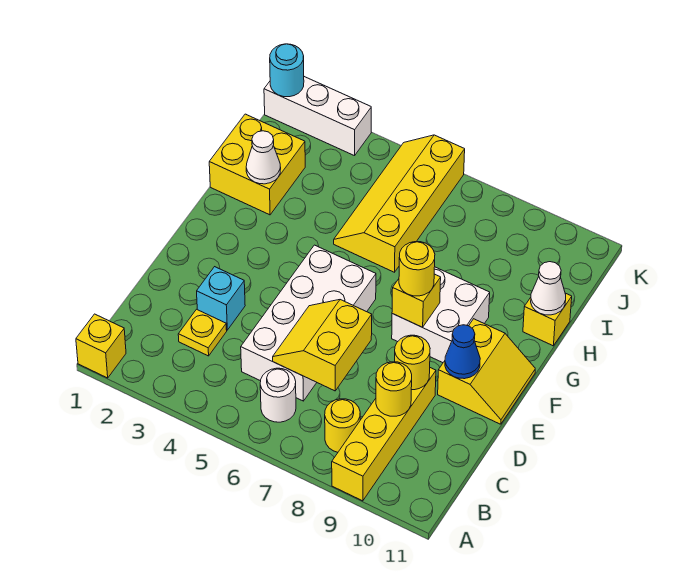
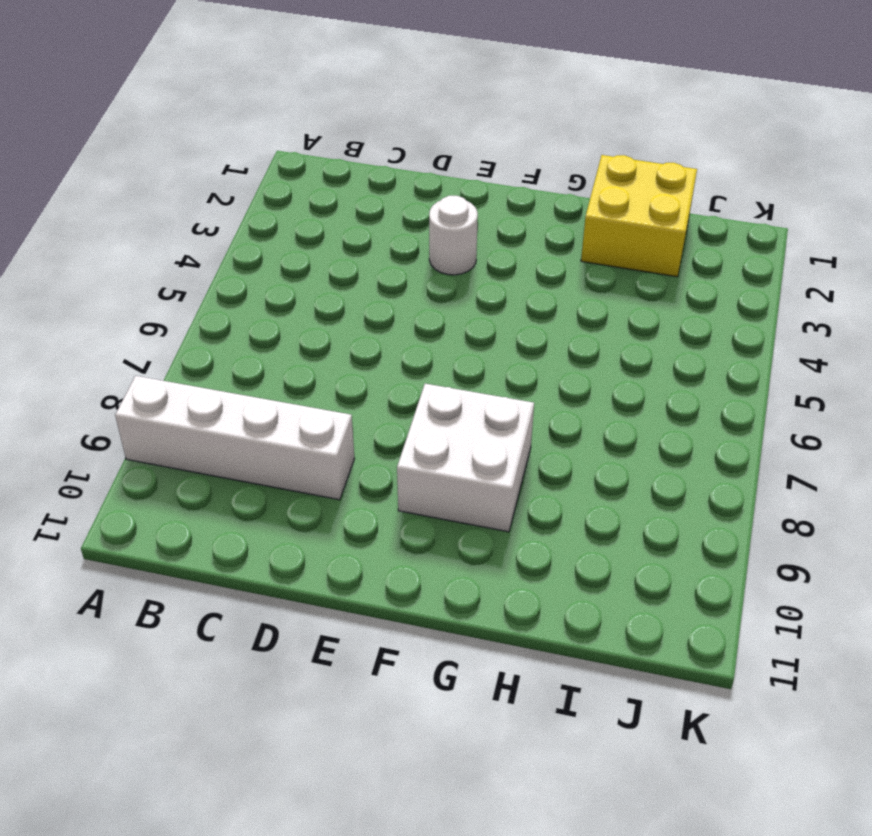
white brick A9:D9 level 1 -> yellow brick A9:D9 level 1
white round brick E3 level 1 -> white round brick B6 level 1
none -> yellow brick A1 level 1
none -> yellow round brick B8 level 1
none -> yellow plate C3 level 1

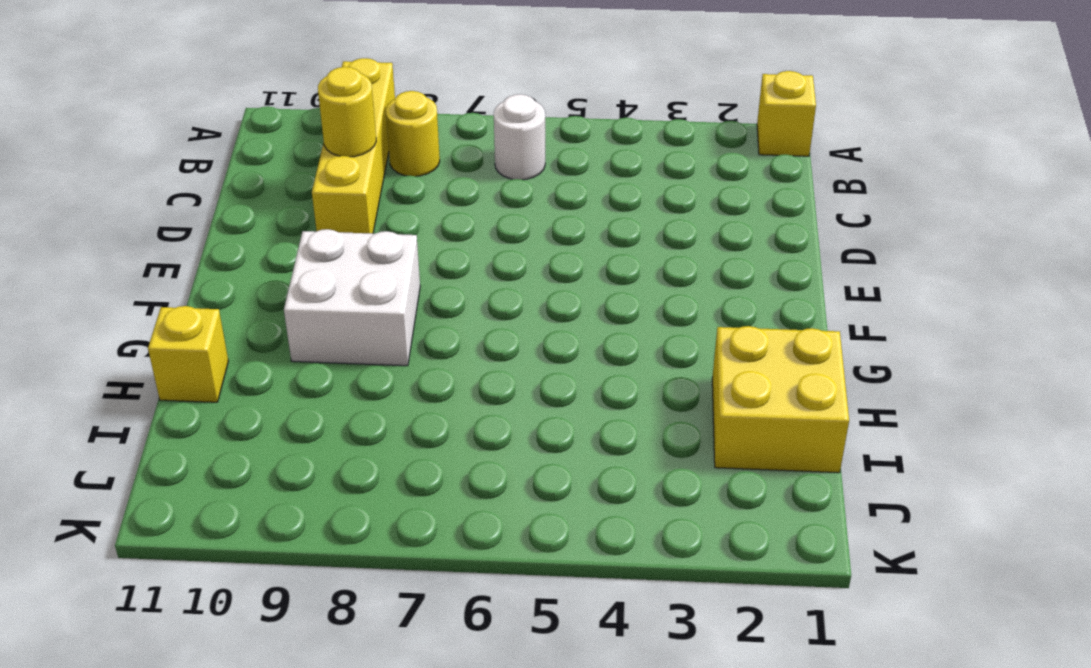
none -> yellow plate C3 level 1
none -> white brick C5:F6 level 1
none -> cyan brick D3 level 1

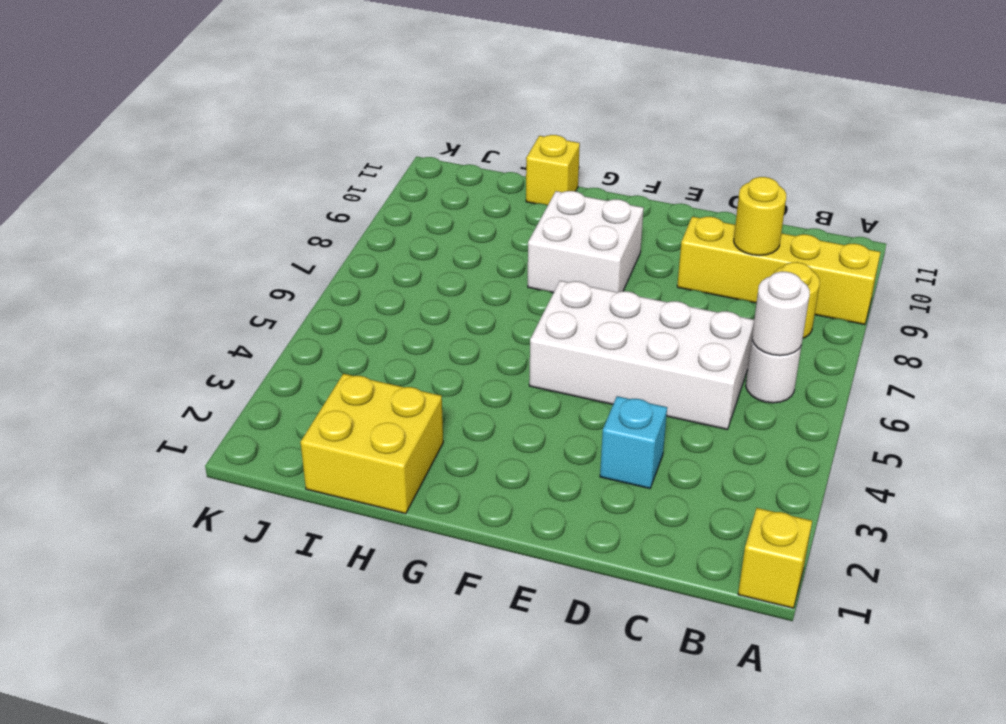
white round brick B6 level 2 -> none
none -> yellow plate C3 level 1
none -> yellow slope E10:F11 level 1 top 10
none -> yellow slope H5:K6 level 1 top 6

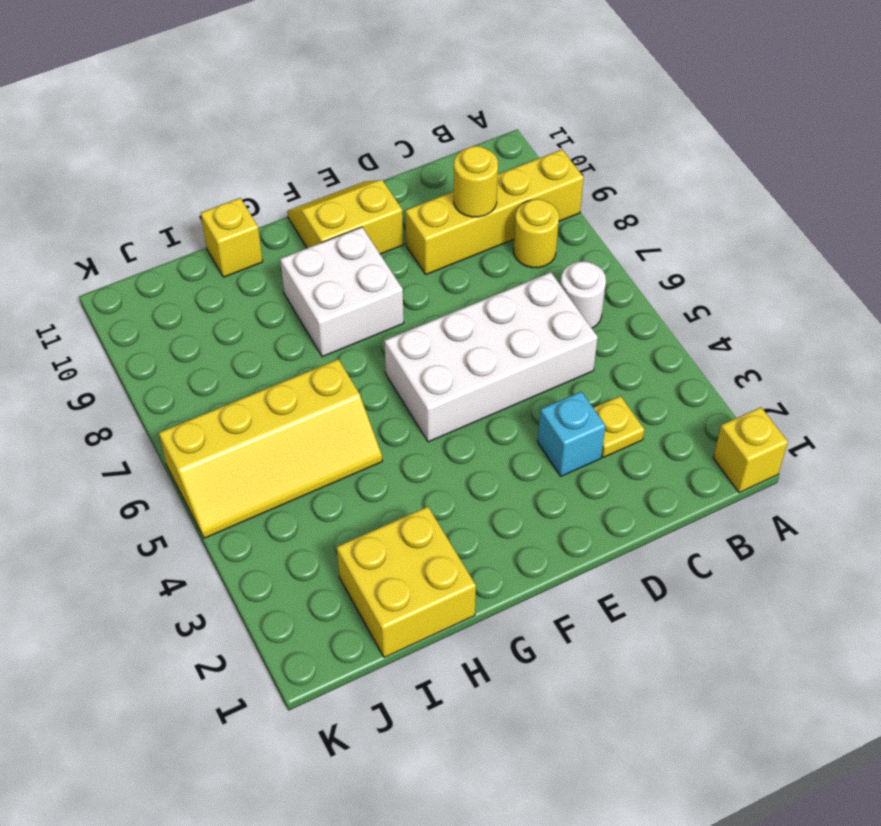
none -> white brick K1:K3 level 1
none -> yellow slope C6:D7 level 2 top 7
none -> yellow round brick D9 level 2

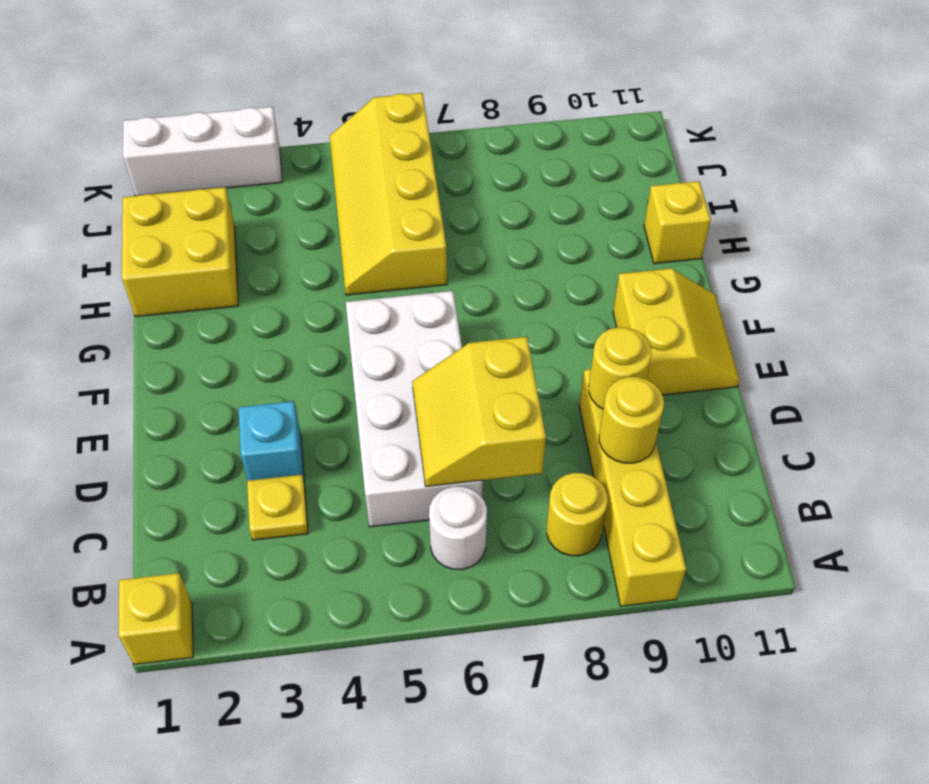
none -> white brick F8:G9 level 1
none -> blue cone E10 level 2
none -> yellow brick F8 level 2

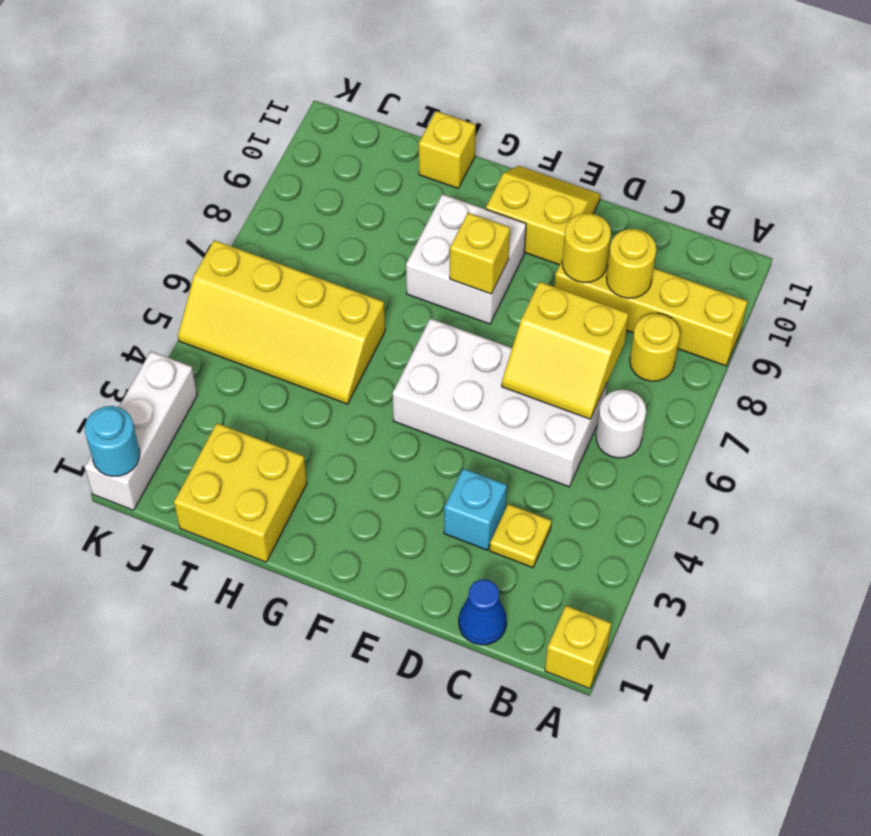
blue cone C1 level 1 -> blue cone E10 level 2
none -> white cone H2 level 2
none -> white cone H11 level 2
none -> yellow round brick F8 level 3

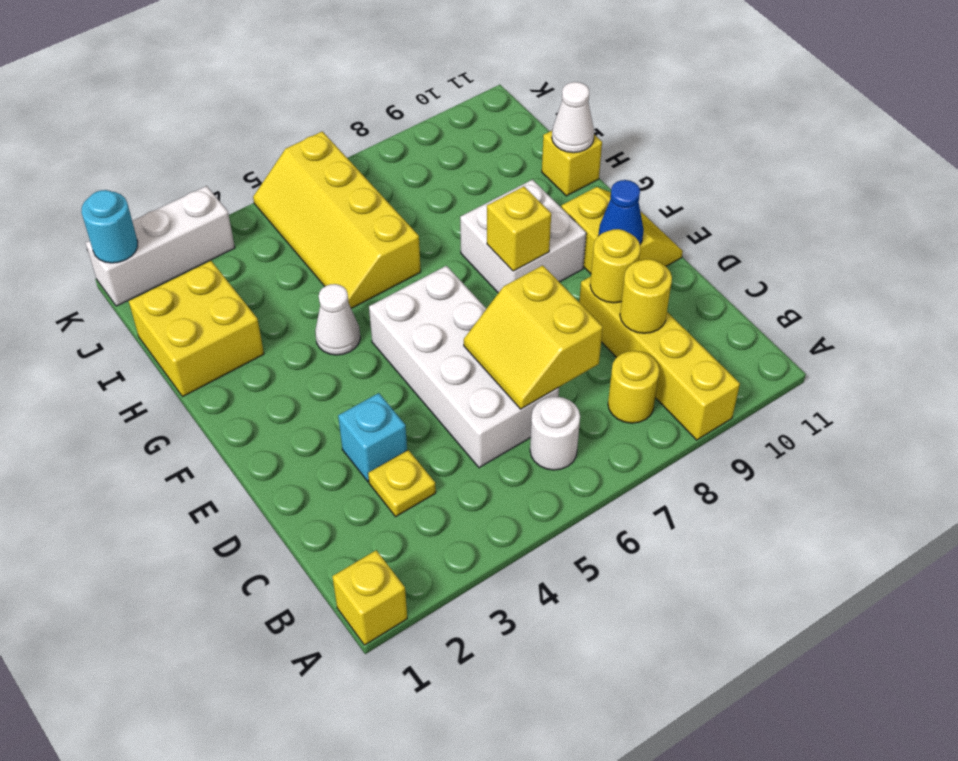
white cone G4 level 1 -> white cone H2 level 2
none -> yellow round brick F8 level 3

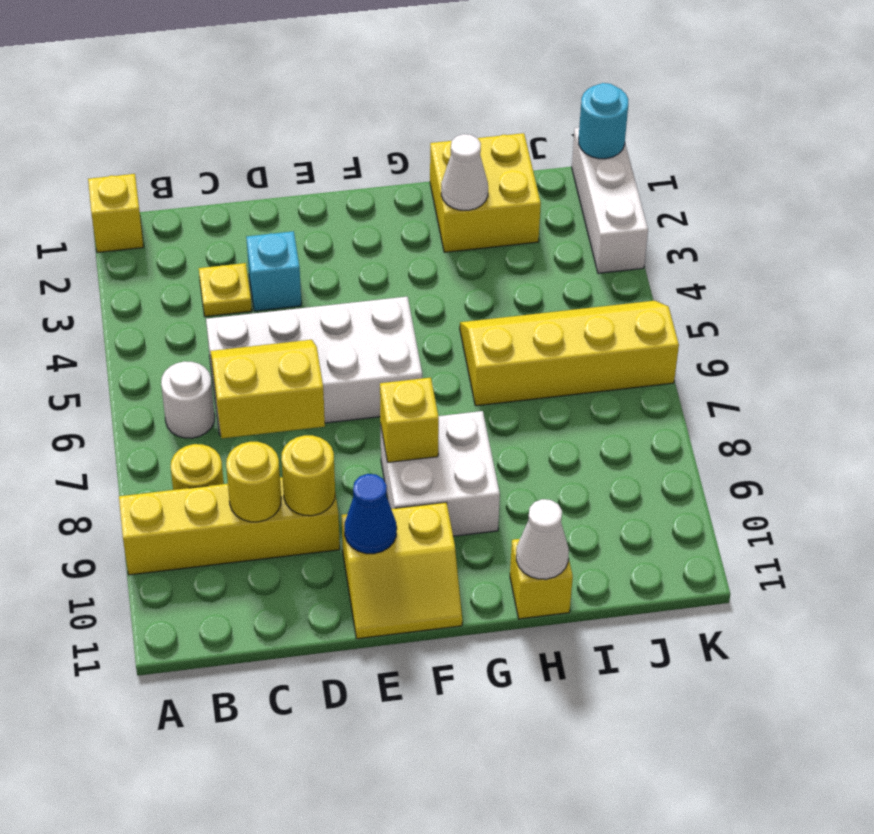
none -> yellow round brick F8 level 3

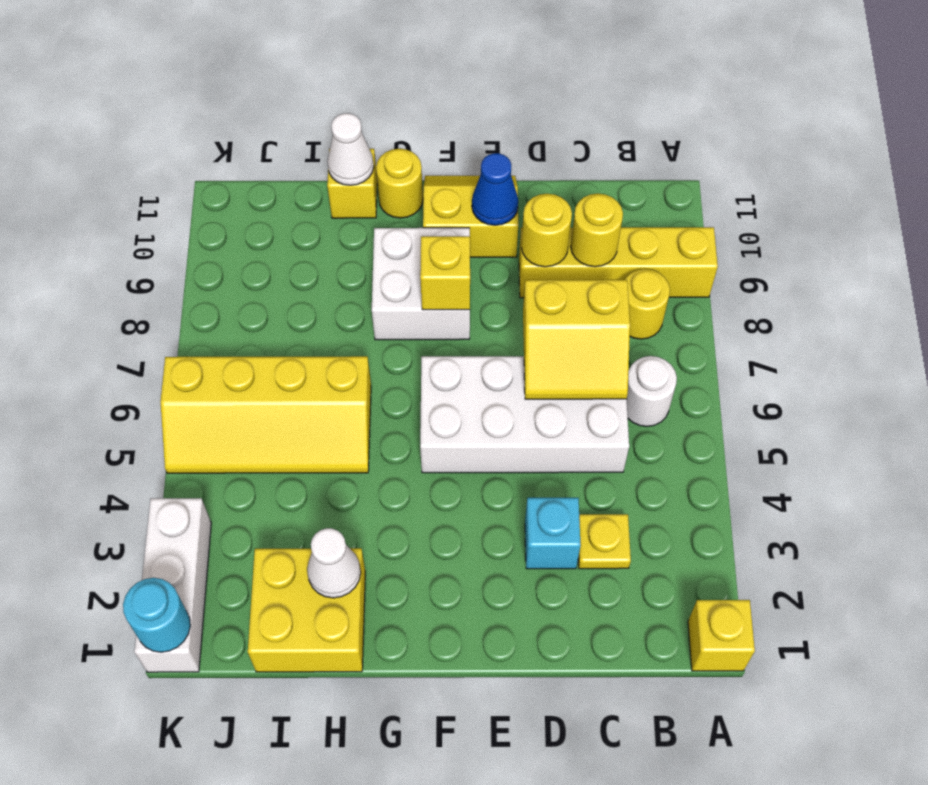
yellow round brick G11 level 1 -> yellow round brick F8 level 3

